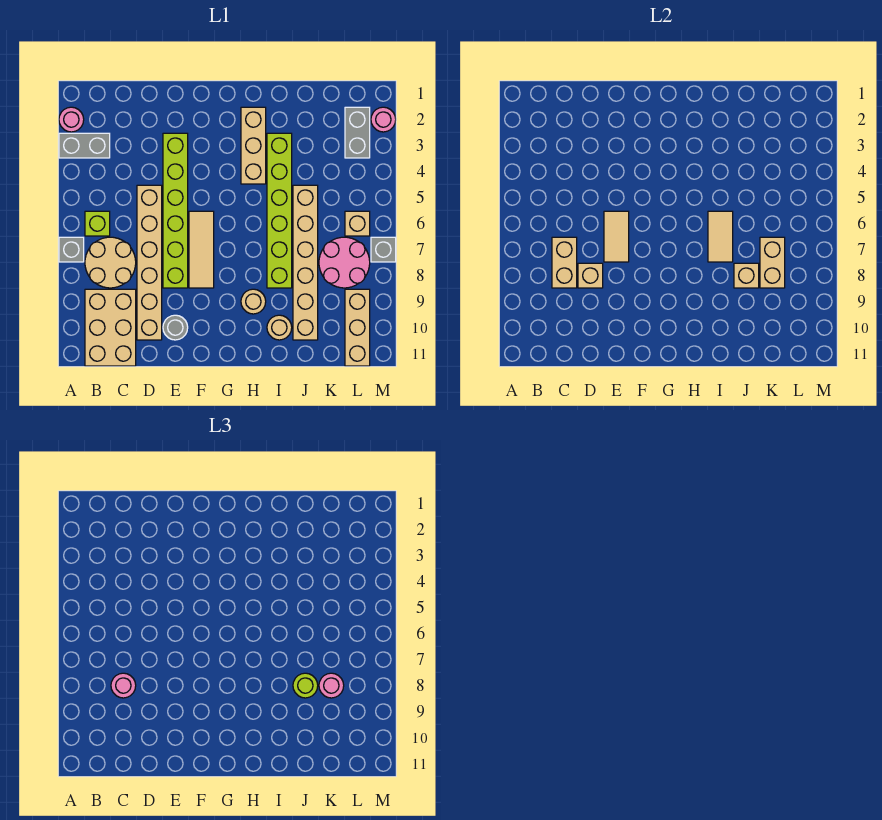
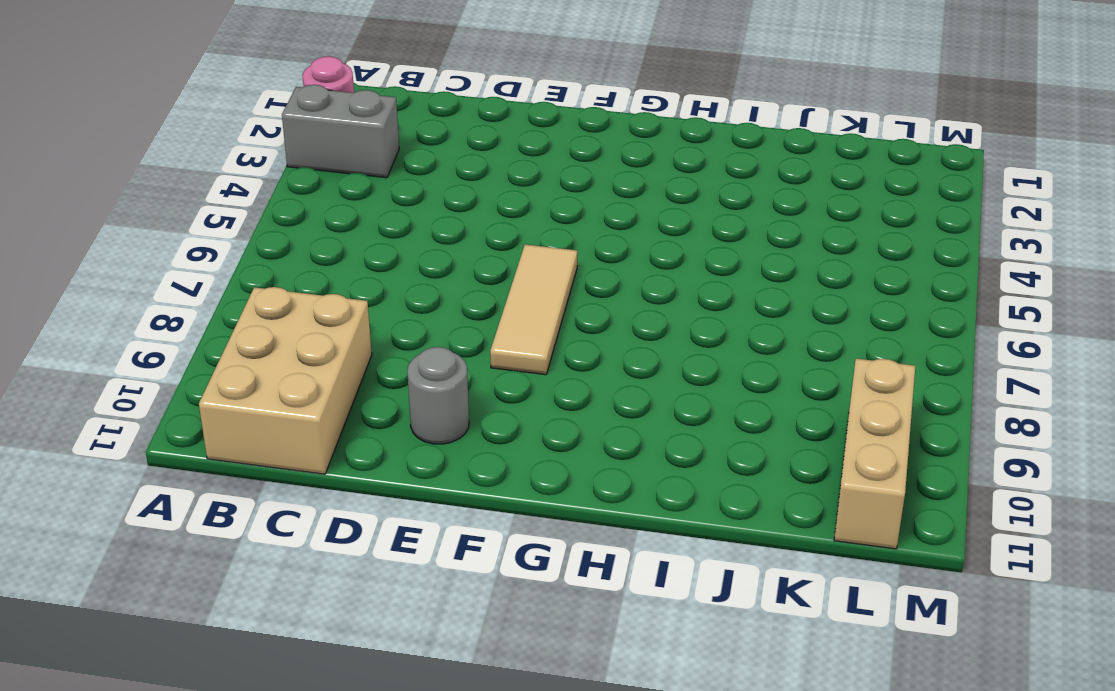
none -> grey brick A7 level 1
none -> lime brick B6 level 1
none -> tan round brick B7:C8 level 1
none -> tan brick D5:D10 level 1

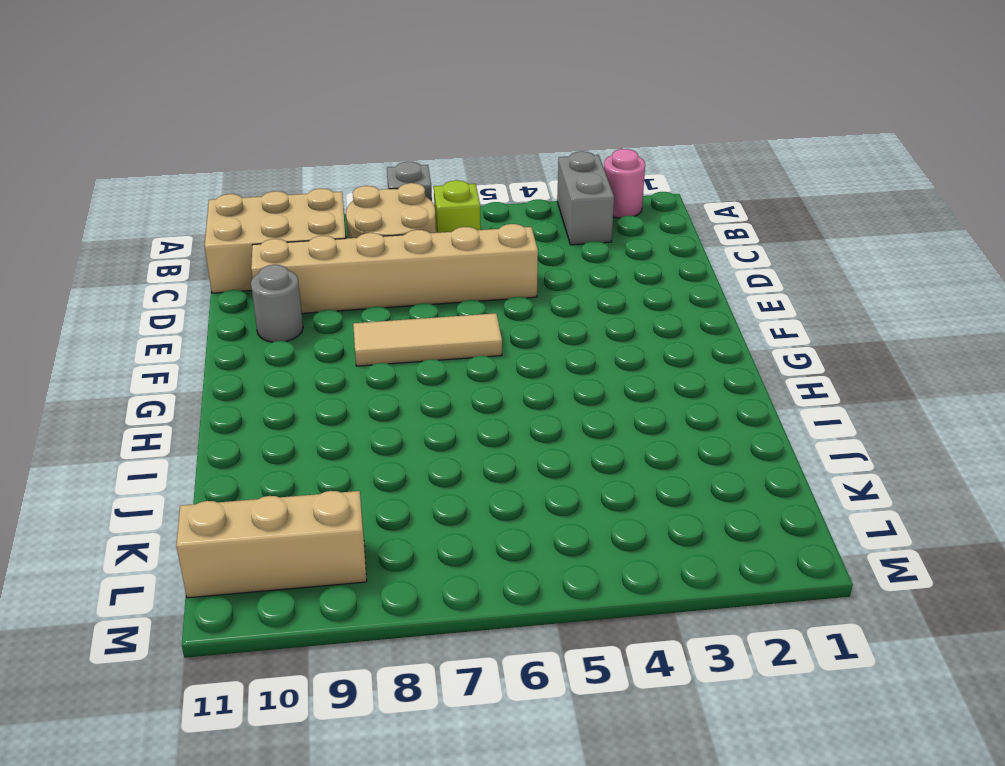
none -> lime brick E3:E8 level 1
none -> tan brick H2:H4 level 1
none -> tan round brick H9 level 1
none -> lime brick I3:I8 level 1

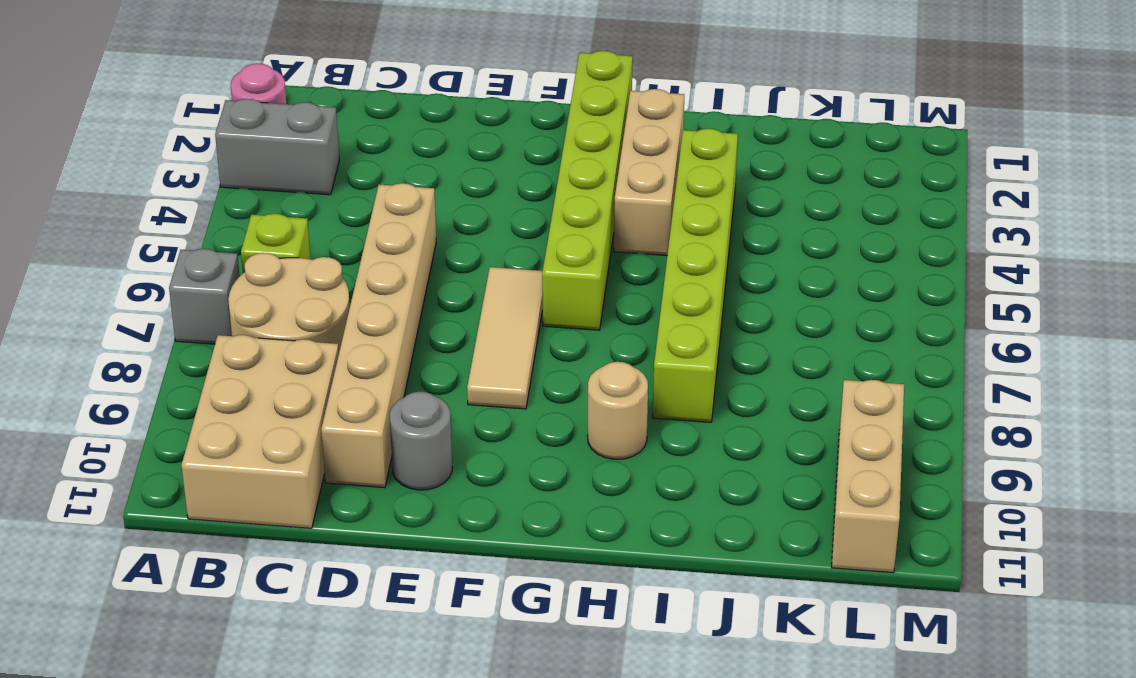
lime brick G1:G6 level 1 -> lime brick E3:E8 level 1
none -> tan round brick I10 level 1
none -> tan brick J5:J10 level 1
none -> pink round brick K7:L8 level 1
none -> grey brick L2:L3 level 1

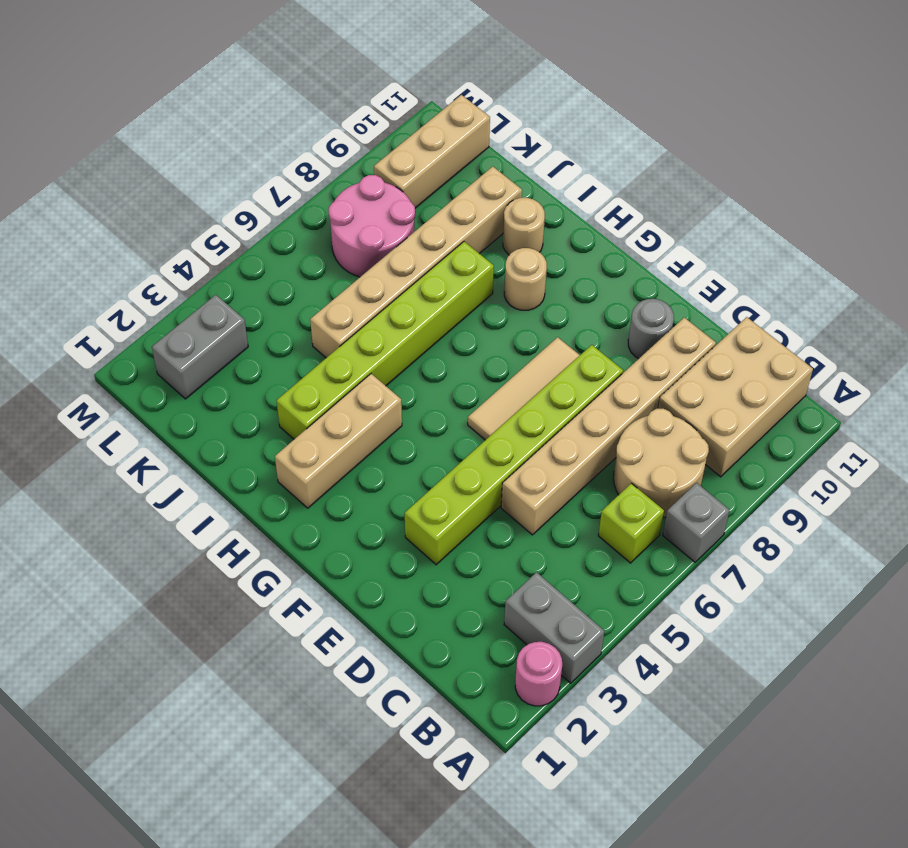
none -> tan brick L6 level 1
none -> pink round brick M2 level 1
none -> grey brick M7 level 1
none -> tan brick C7:C8 level 2

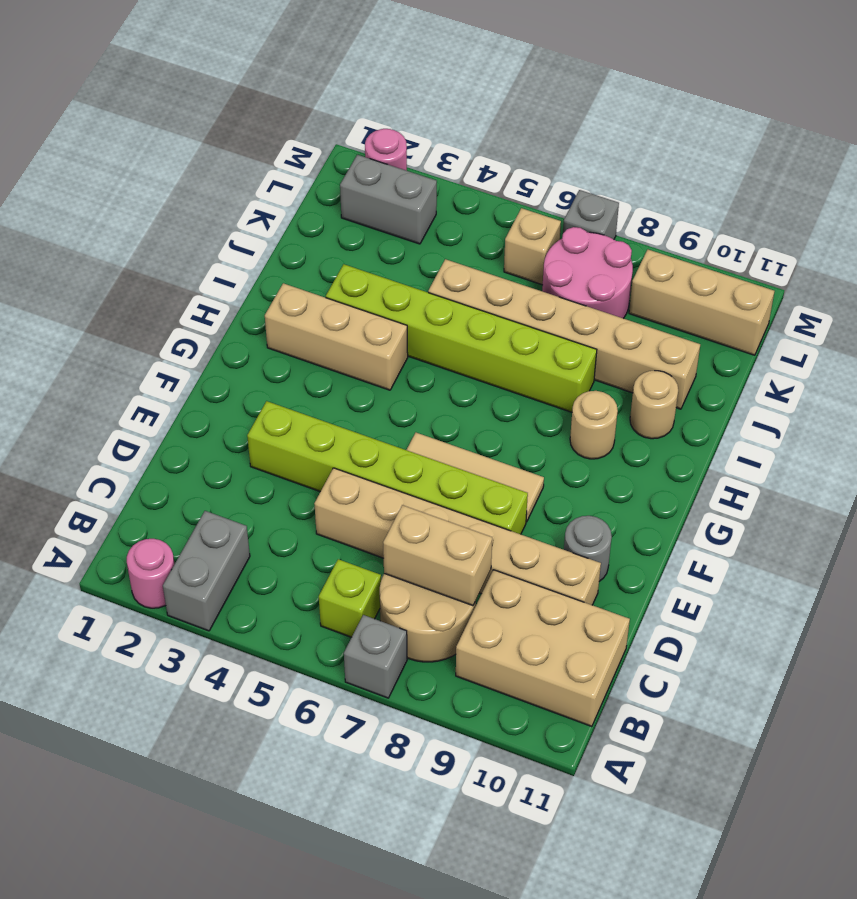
none -> tan brick D8 level 2
none -> tan tile E6:E7 level 2
none -> tan tile I6:I7 level 2
none -> tan brick J8 level 2

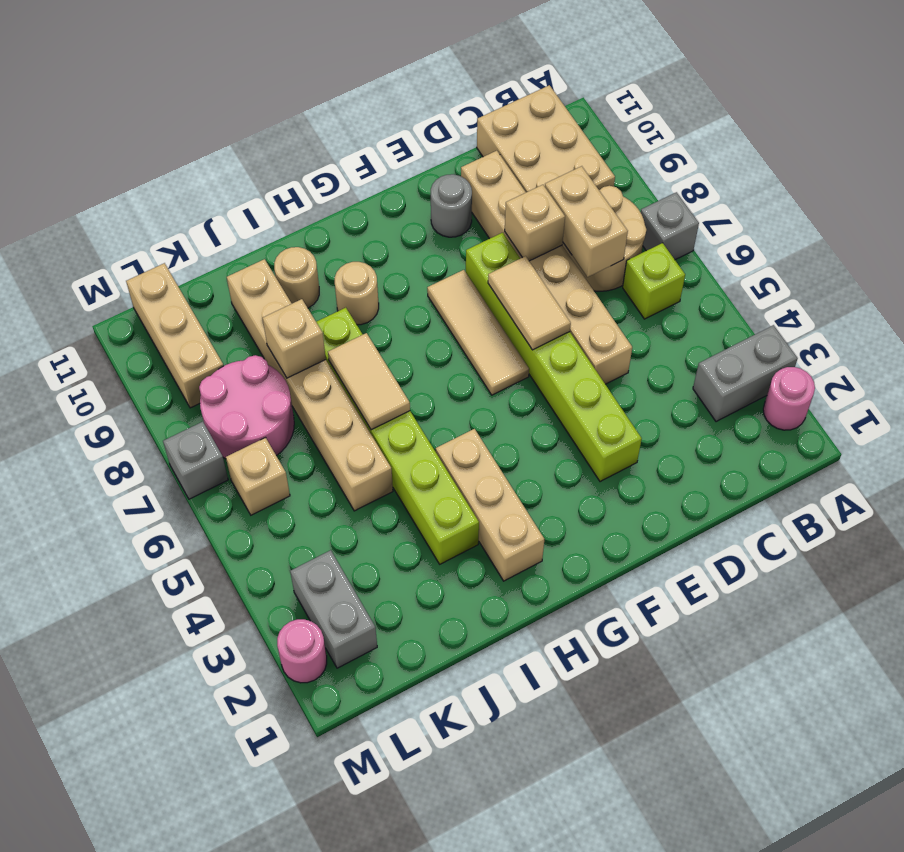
none -> tan brick K7:K8 level 2
none -> pink round brick C8 level 3
none -> lime round brick J8 level 3
none -> pink round brick K8 level 3

